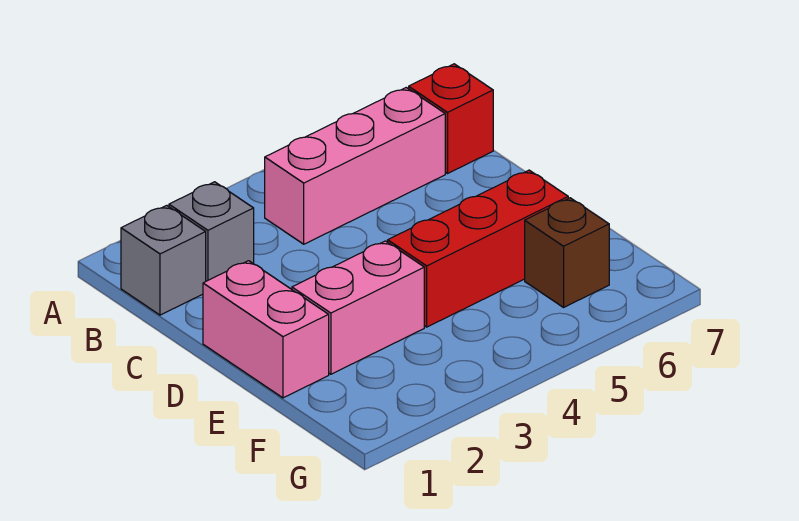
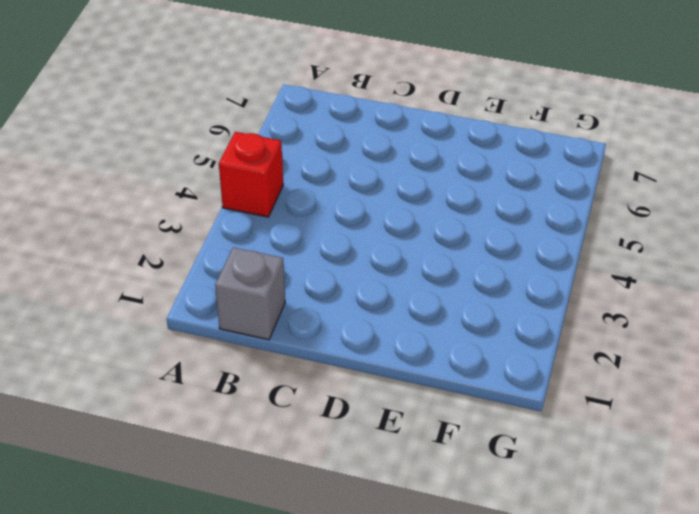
red brick A4 level 1 -> red brick B7 level 1
none -> grey brick B2 level 1
none -> pink brick B4:B6 level 1

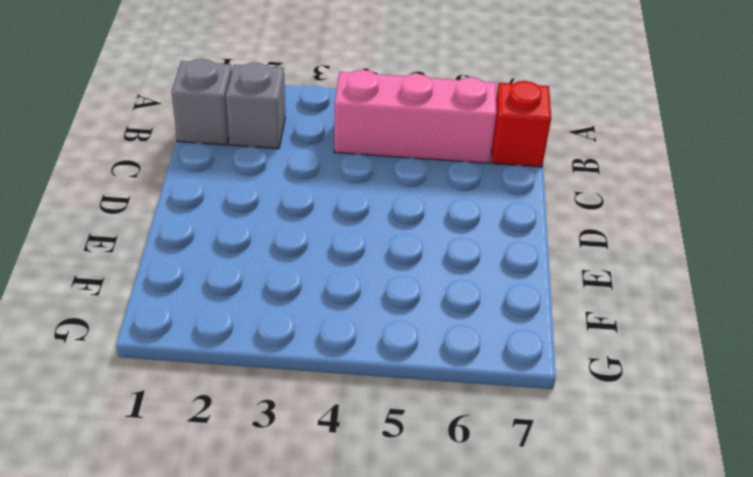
none -> pink brick D1:E1 level 1
none -> pink brick E2:E3 level 1

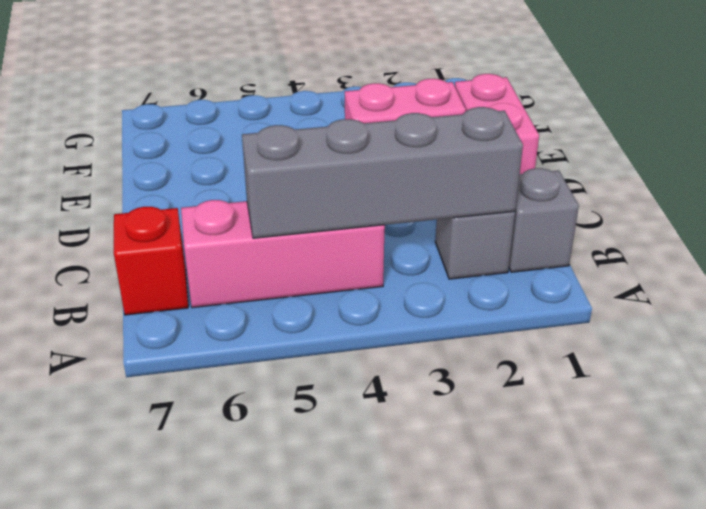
grey brick B2:B5 level 2 -> none
none -> red brick E4:E6 level 1
none -> brown brick F6 level 1

